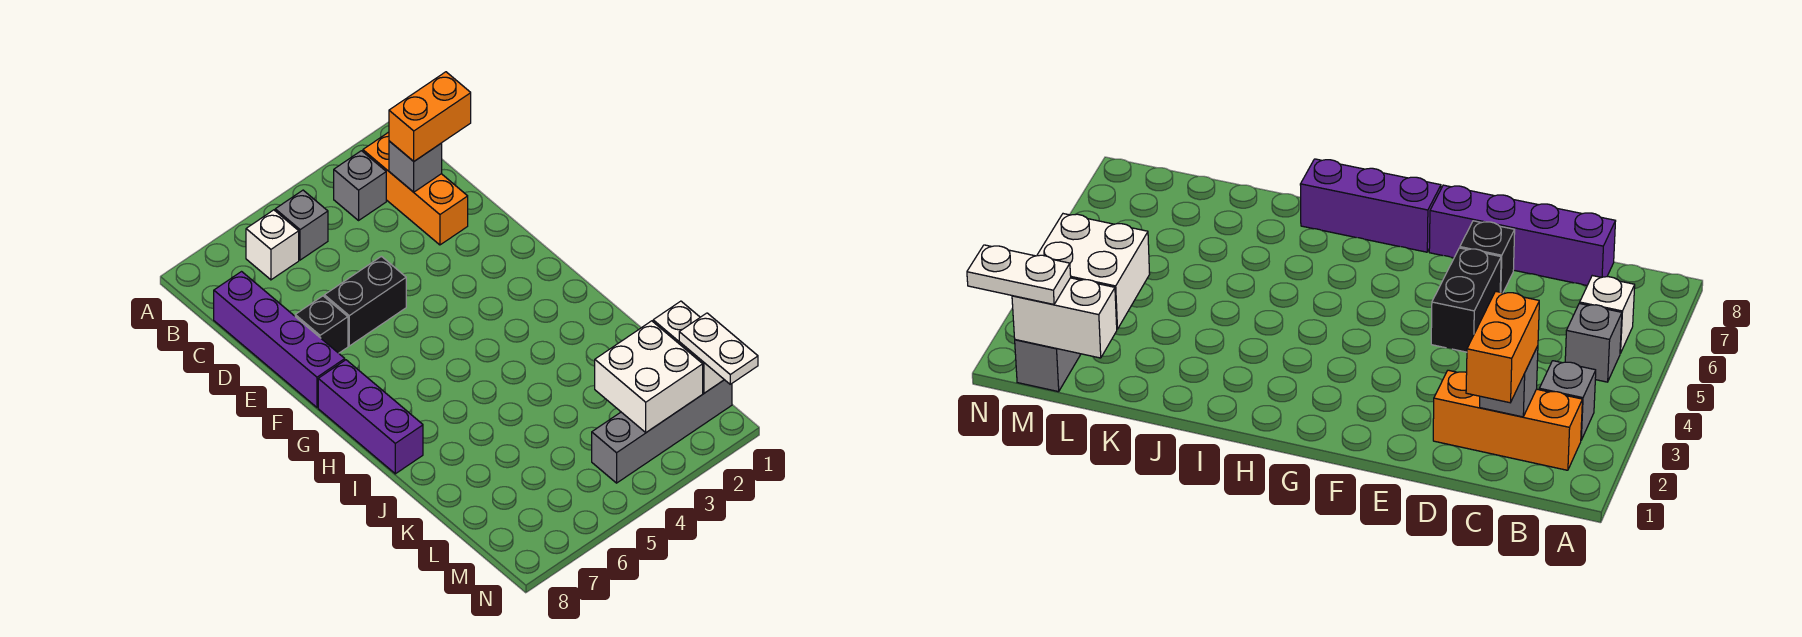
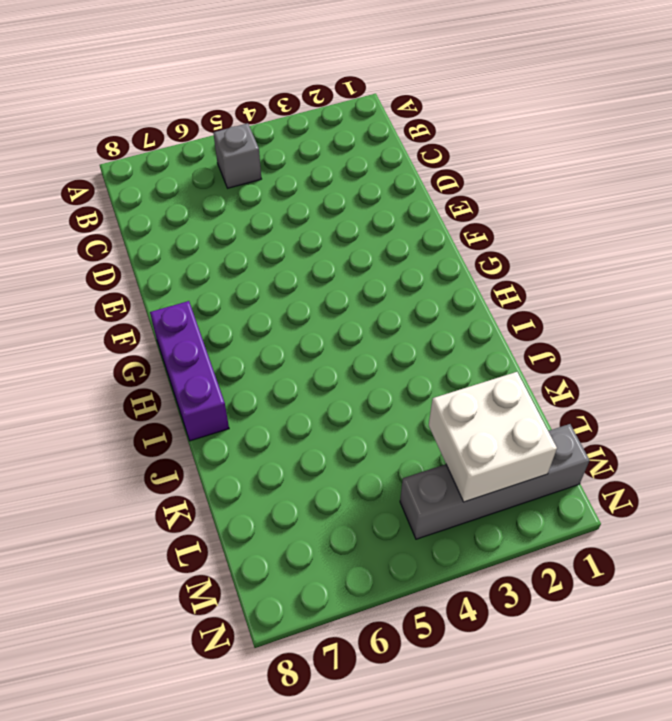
none -> orange brick B2:D2 level 1
none -> grey brick B3 level 1
none -> white brick B6 level 1

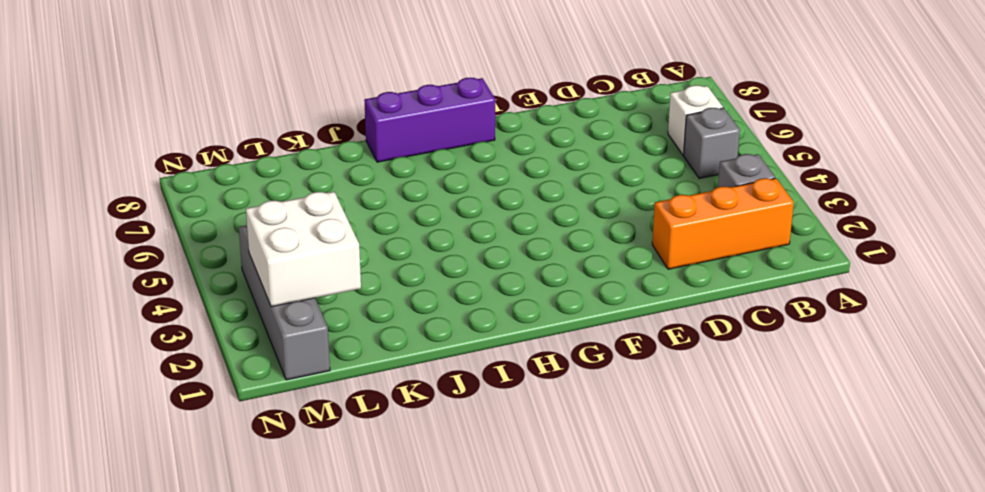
none -> purple brick C8:F8 level 1
none -> black brick E5:E6 level 1
none -> black brick E7 level 1

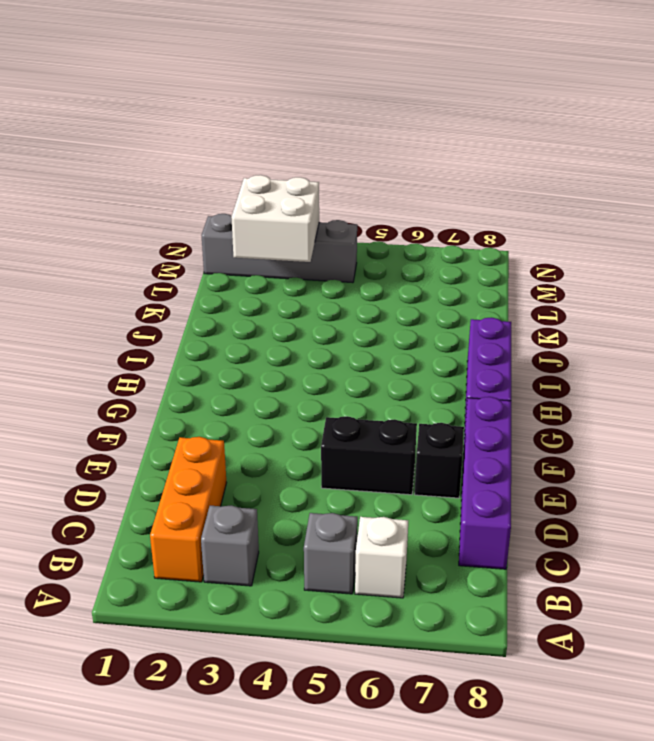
none -> grey brick C2 level 2
none -> white brick L1:M1 level 2
none -> orange brick C1:C2 level 3

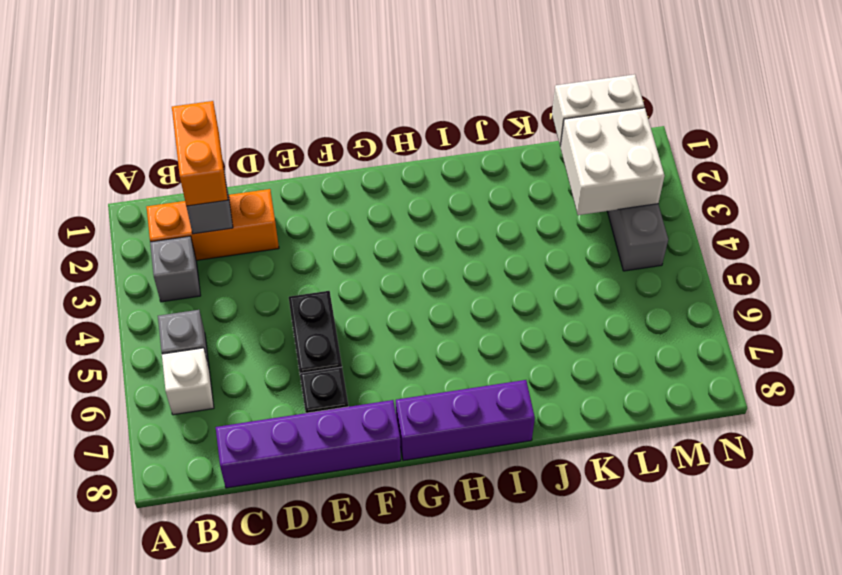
none -> white plate M1:N1 level 3

